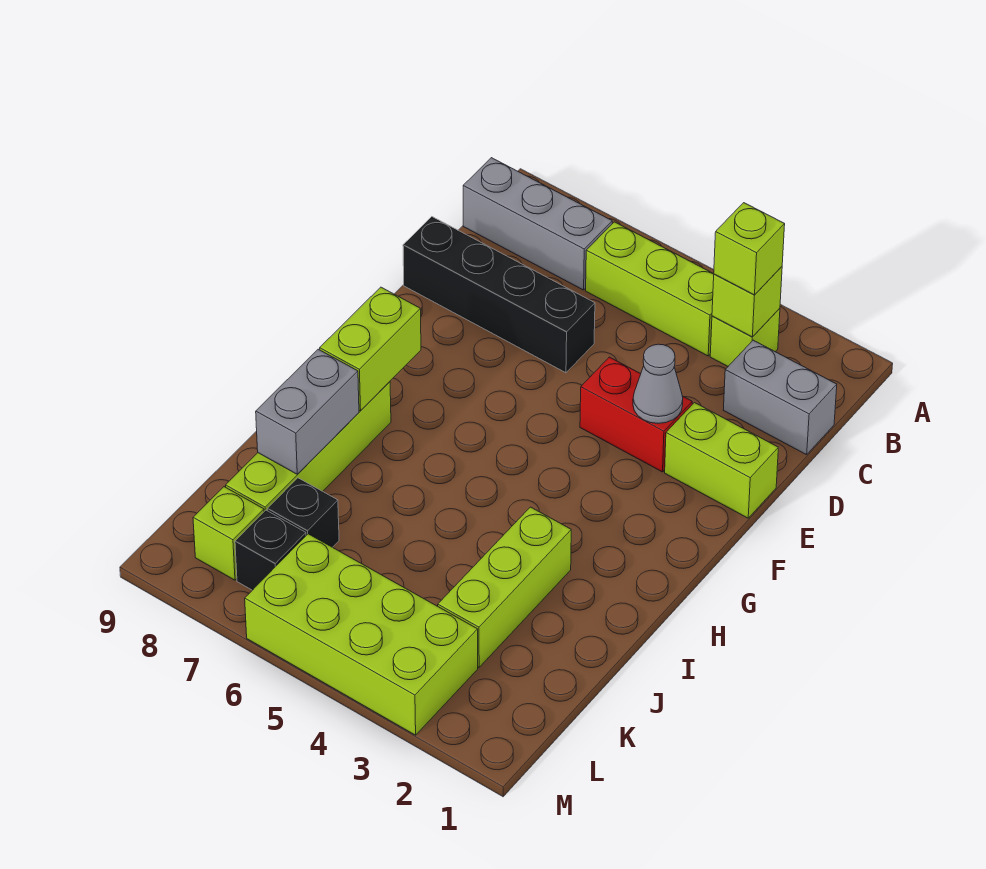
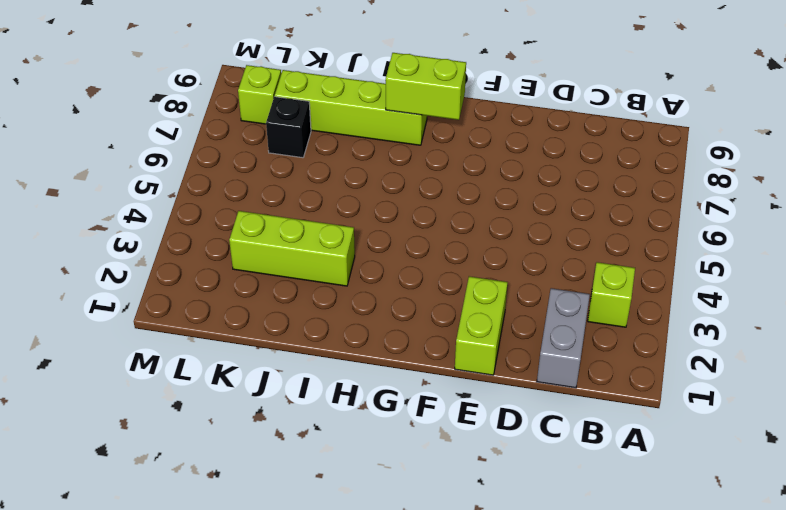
none -> lime brick B4:B6 level 1
none -> grey brick B7:B9 level 1
none -> black brick D6:D9 level 1

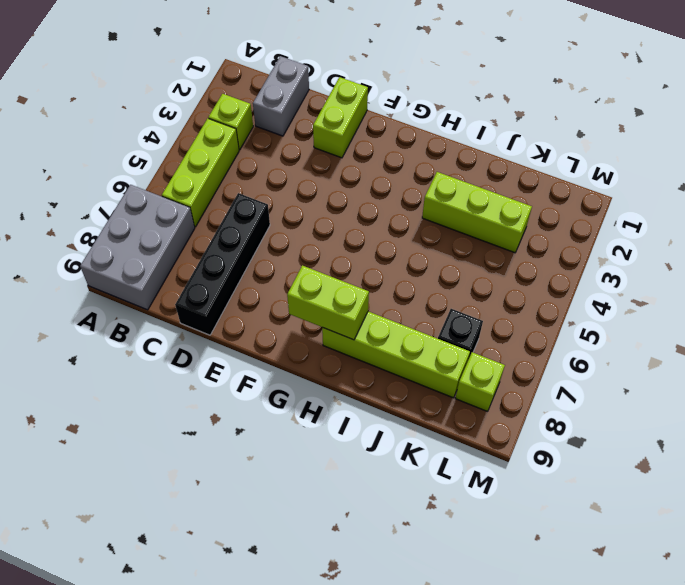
grey brick A7:B9 level 1 -> grey brick B7:B9 level 1
none -> red brick E3:E4 level 1
none -> lime brick L3:M6 level 1
none -> black brick L7 level 1

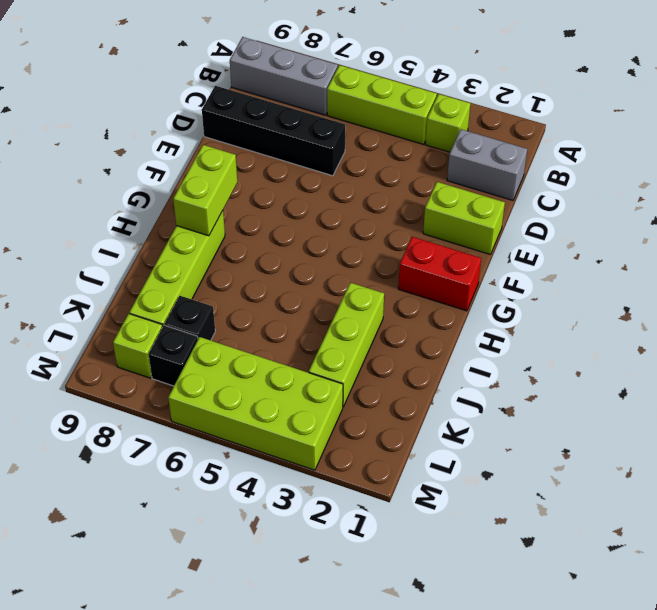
red brick G1:G2 level 1 -> red brick E3:E4 level 1
none -> lime brick B3 level 2
none -> grey cone E3 level 2
none -> grey brick I8:J8 level 2

